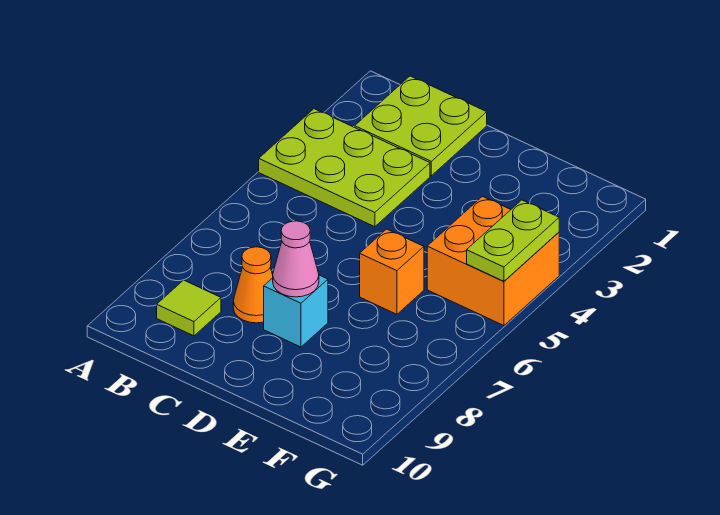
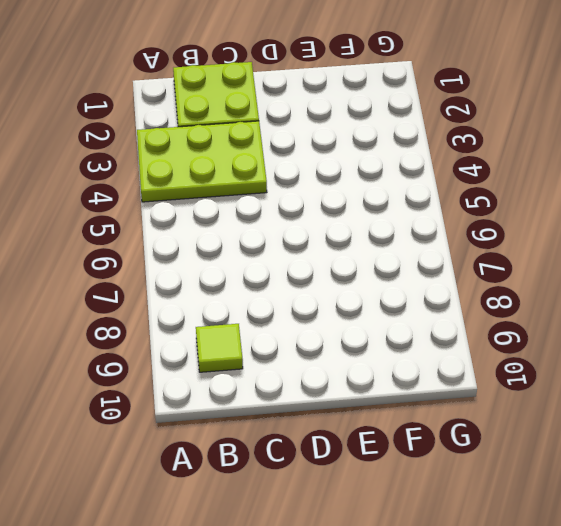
none -> orange cone C8 level 1
none -> cyan brick D8 level 1

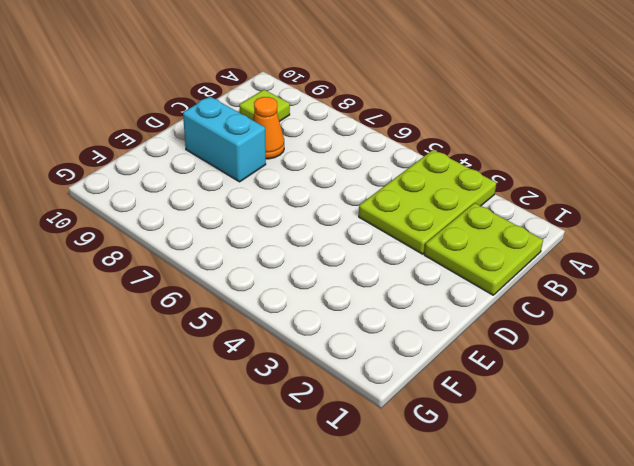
cyan brick D8:D9 level 1 -> cyan brick D8 level 1
none -> orange brick E6 level 1
none -> orange brick F4:G5 level 1

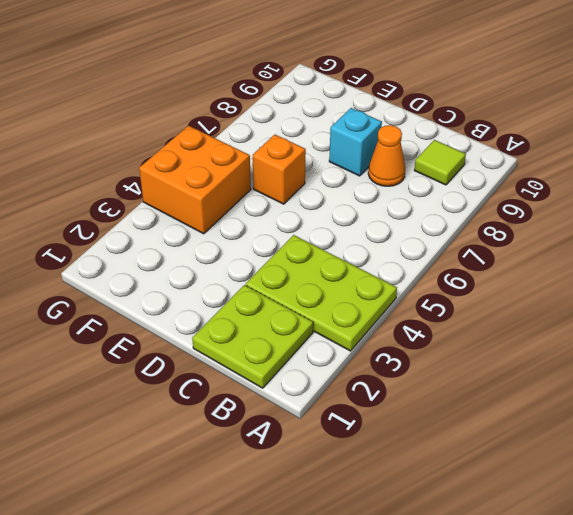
none -> pink cone D8 level 2
none -> lime plate G4:G5 level 2

